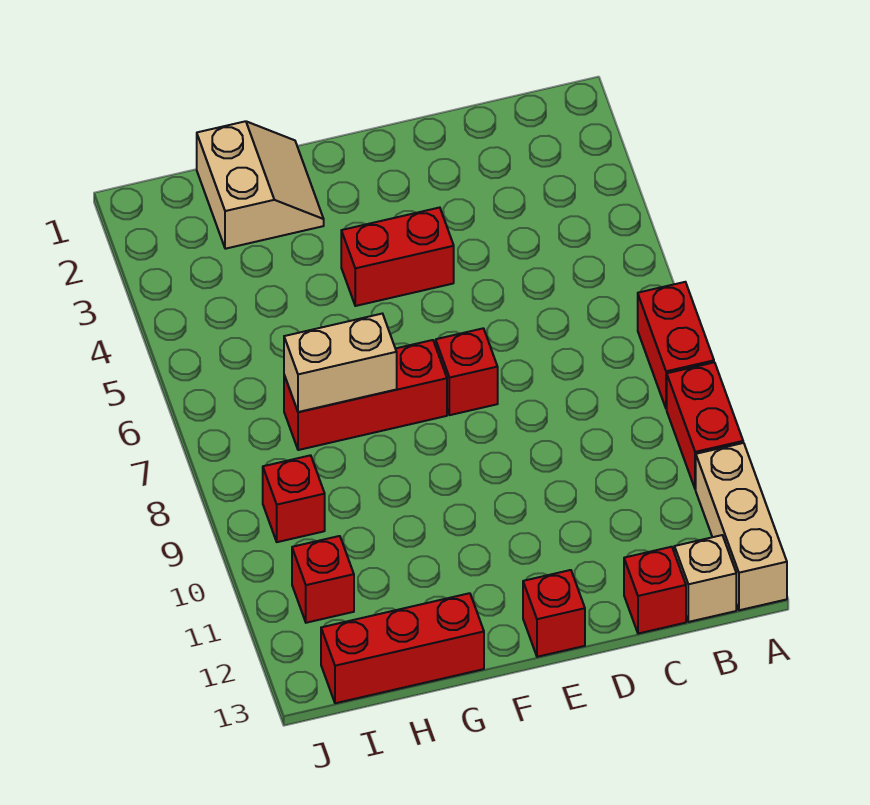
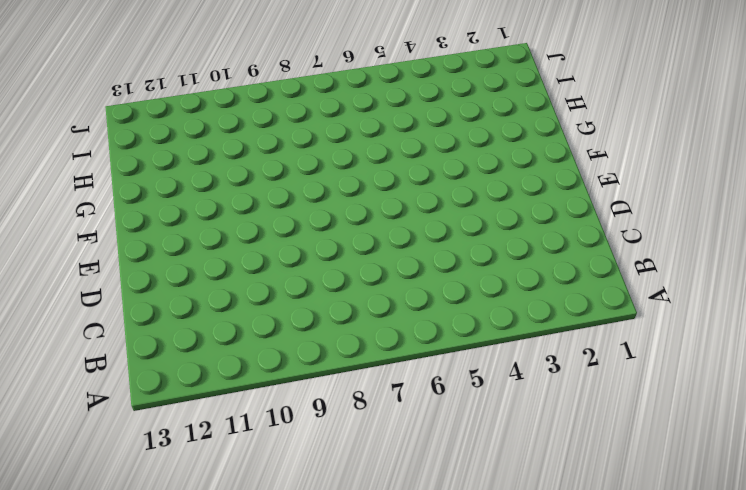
none -> red brick A7:A8 level 1
none -> red brick A9:A10 level 1
none -> tan brick A11:A13 level 1

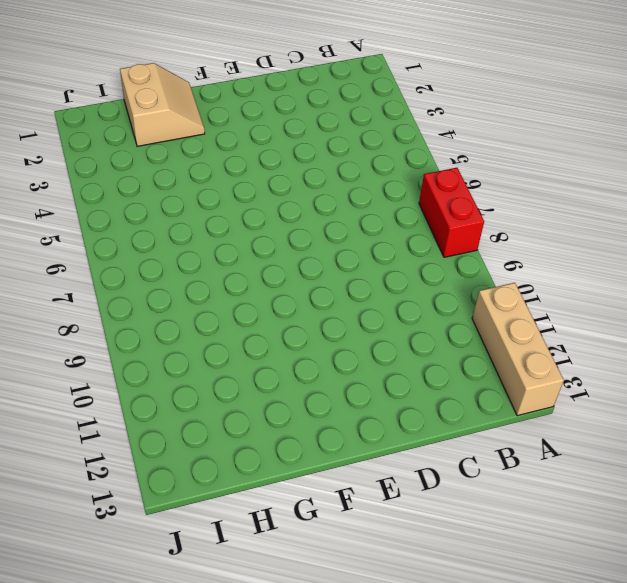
none -> red brick A9:A10 level 1
none -> tan brick B13 level 1
none -> red brick C13 level 1

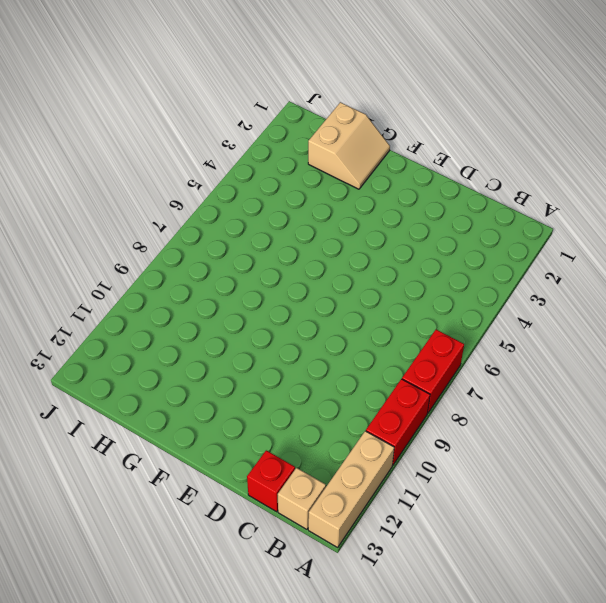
none -> red brick E4:F4 level 1
none -> red brick E7 level 1
none -> red brick E13 level 1

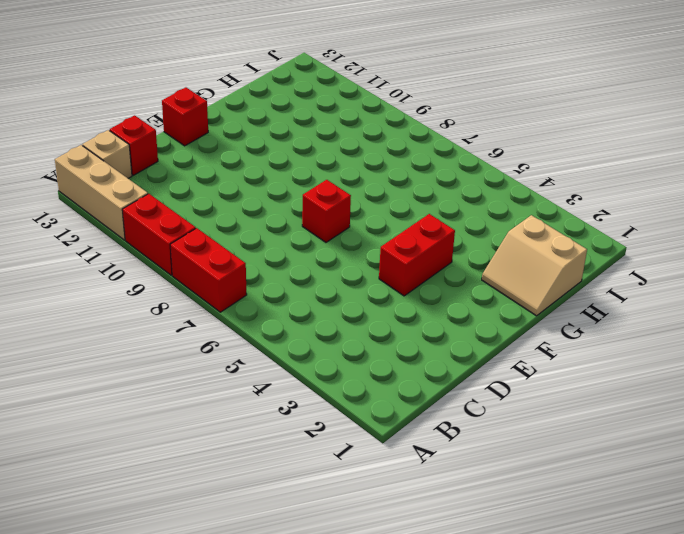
none -> red brick F7:H7 level 1
none -> red brick G13:I13 level 1
none -> red brick I9 level 1

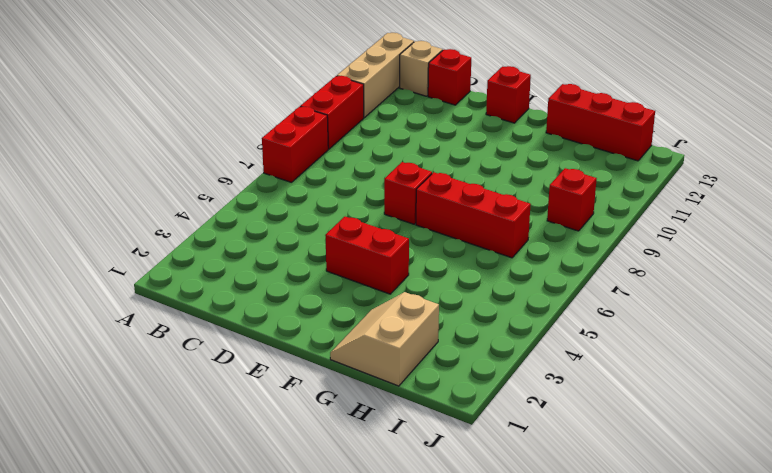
none -> red brick I11 level 1
none -> tan brick G7:H7 level 2

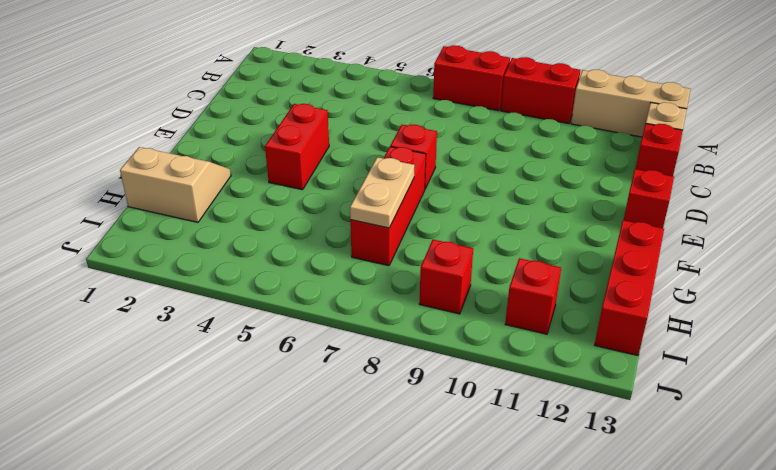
tan plate G7:H7 level 2 -> tan brick G7:H7 level 2

